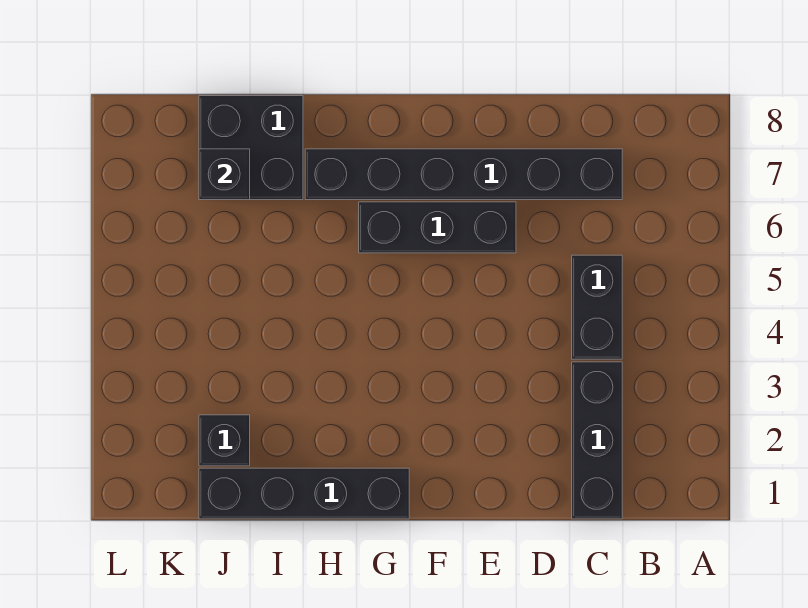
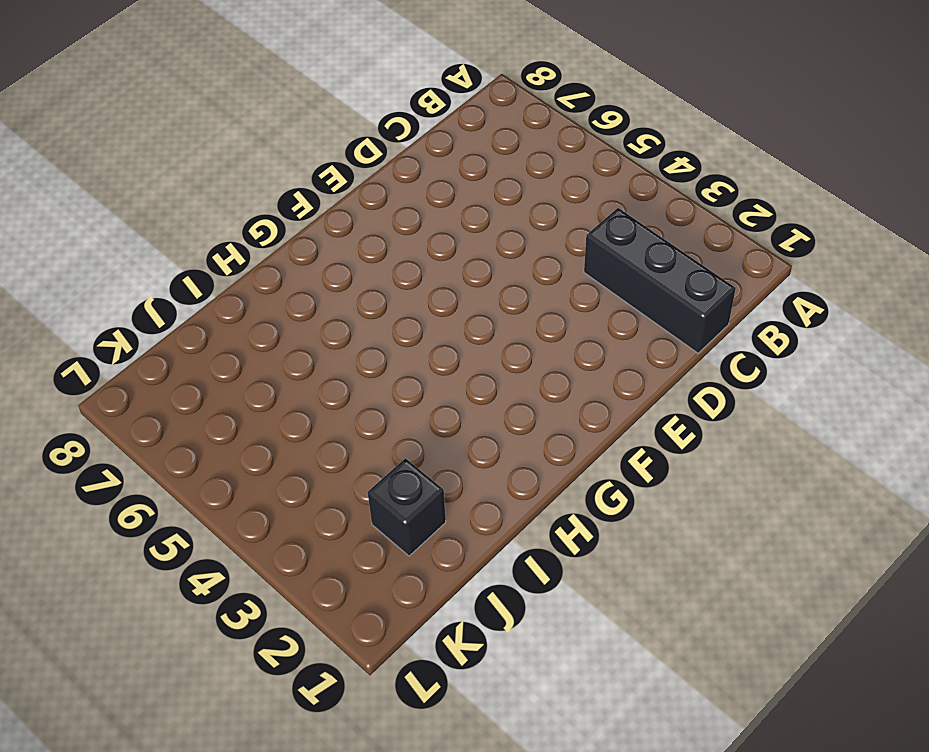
none -> black brick C4:C5 level 1
none -> black brick C7:H7 level 1

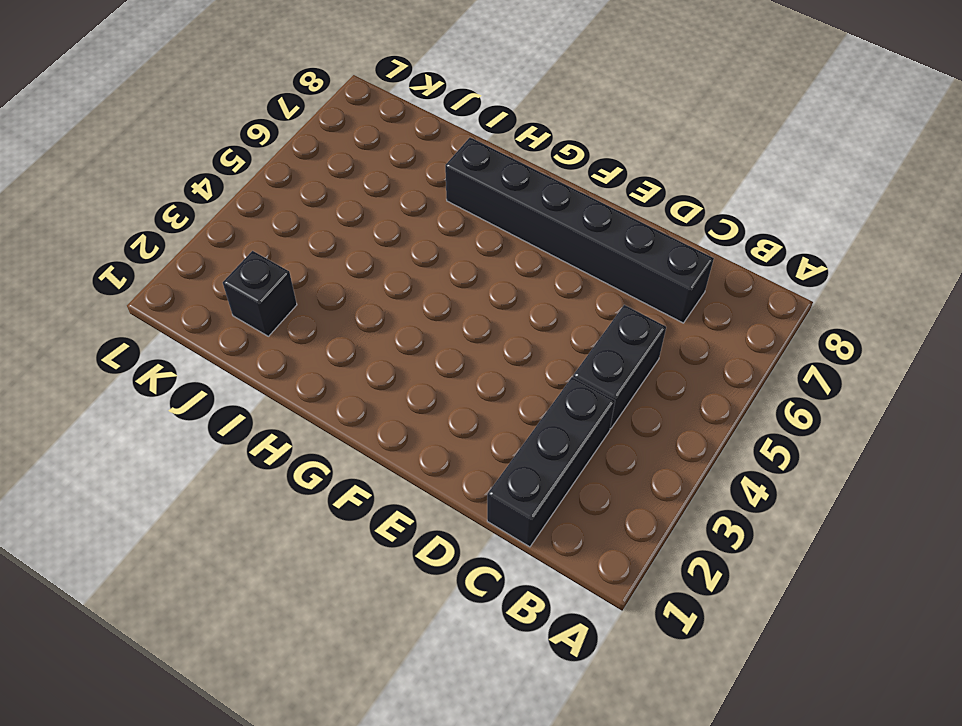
none -> black brick E6:G6 level 1
none -> black brick G1:J1 level 1

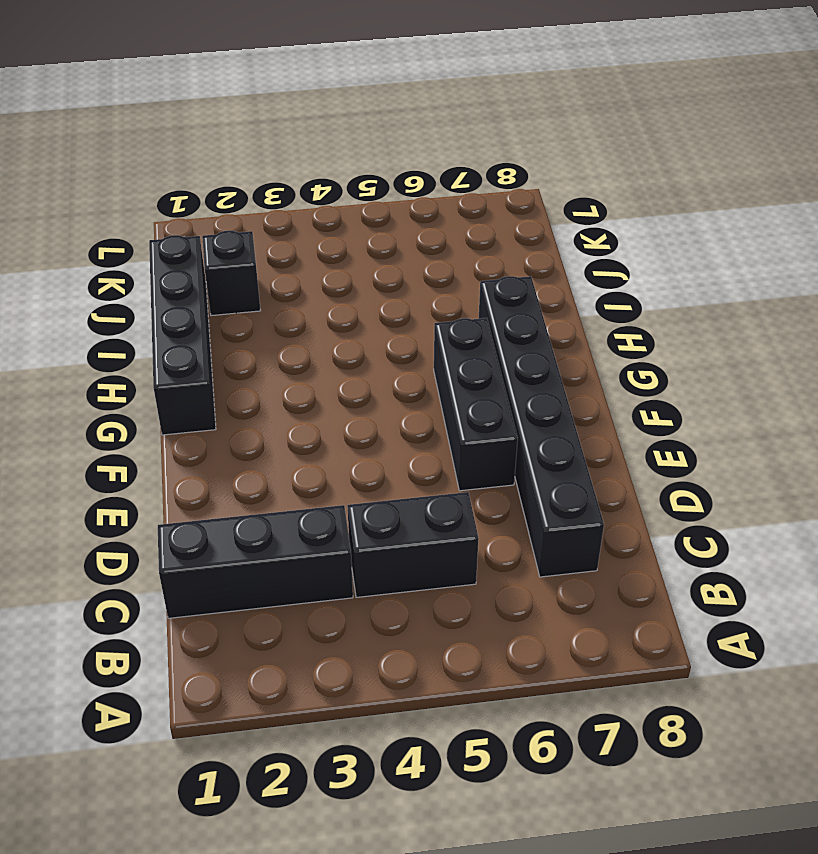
none -> black brick I7:J8 level 1
none -> black brick J7 level 2

